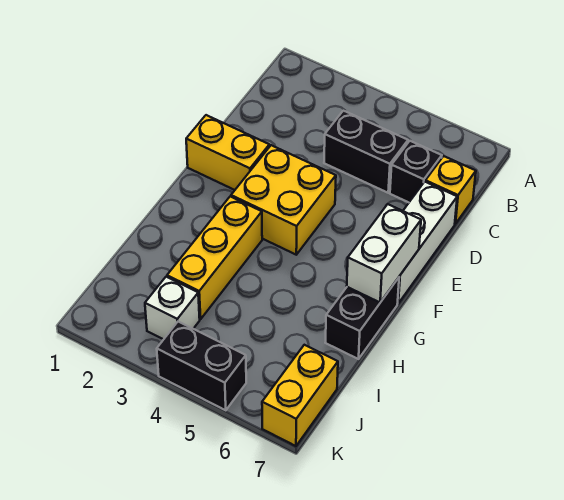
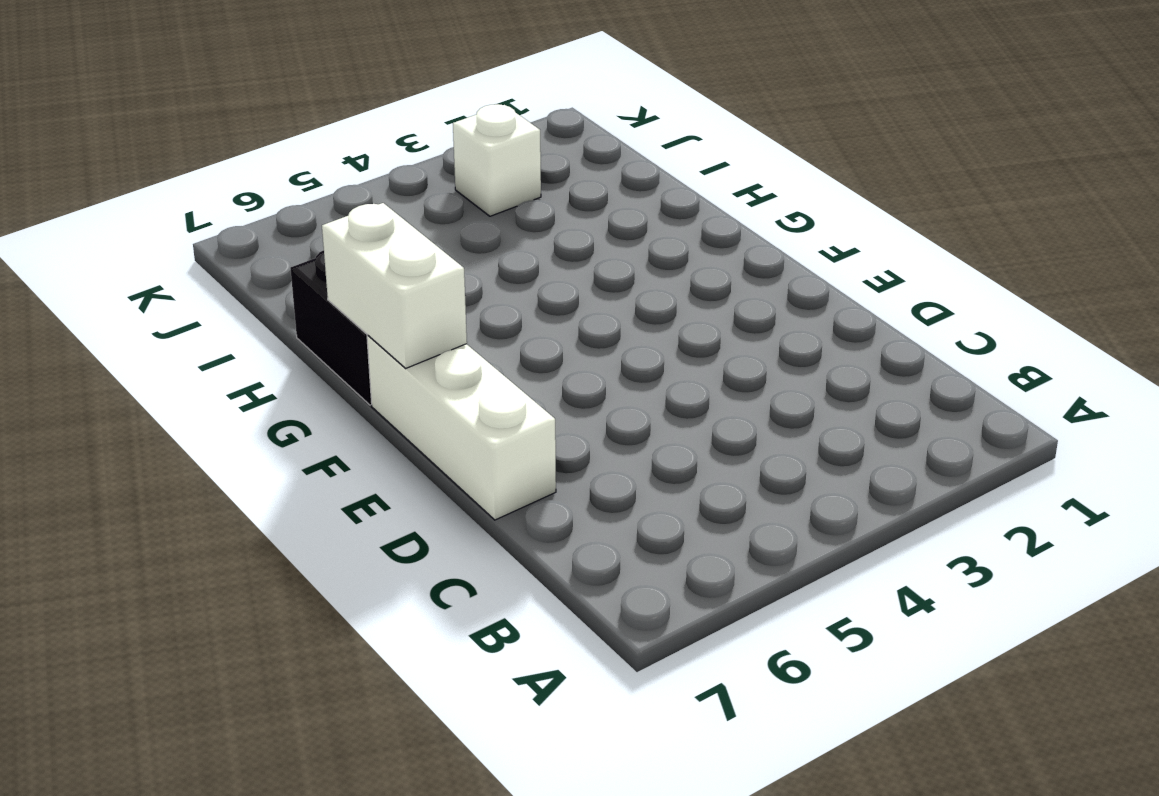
none -> black brick C4:C5 level 1
none -> black brick C6 level 1
none -> yellow brick C7 level 1

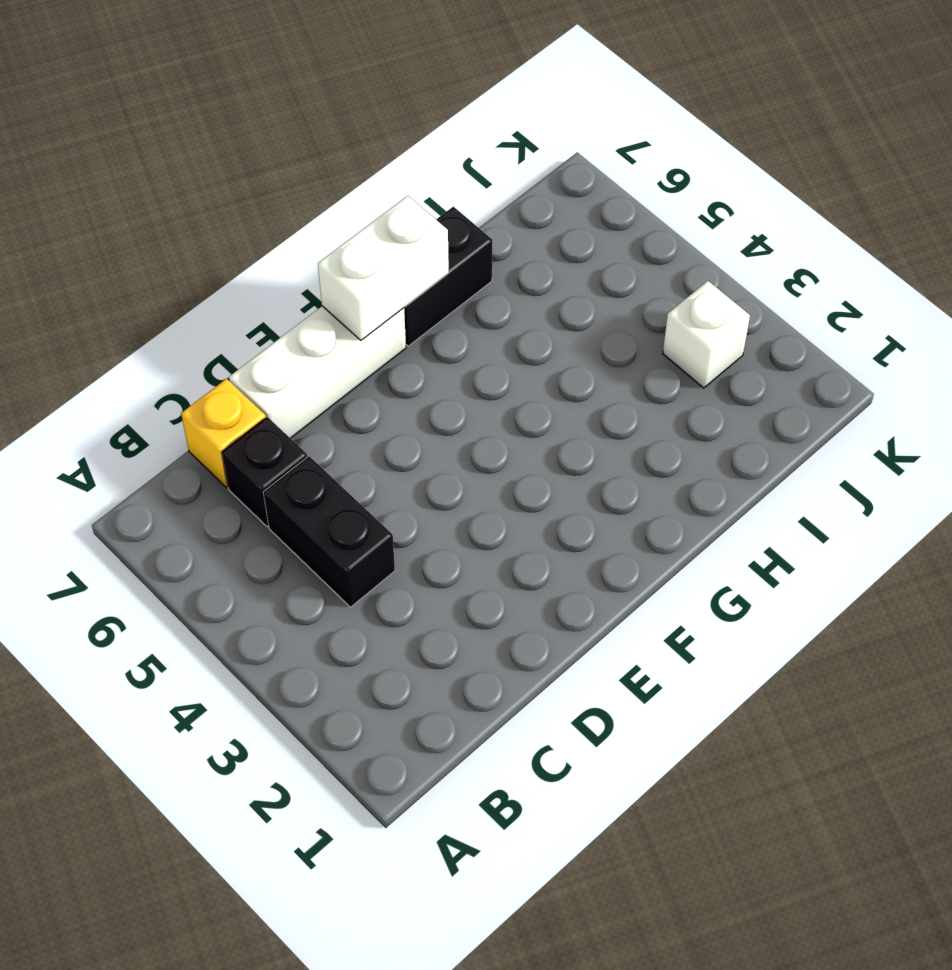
none -> yellow brick E1:E2 level 1
none -> yellow brick E3:F4 level 1
none -> yellow brick G3:I3 level 1

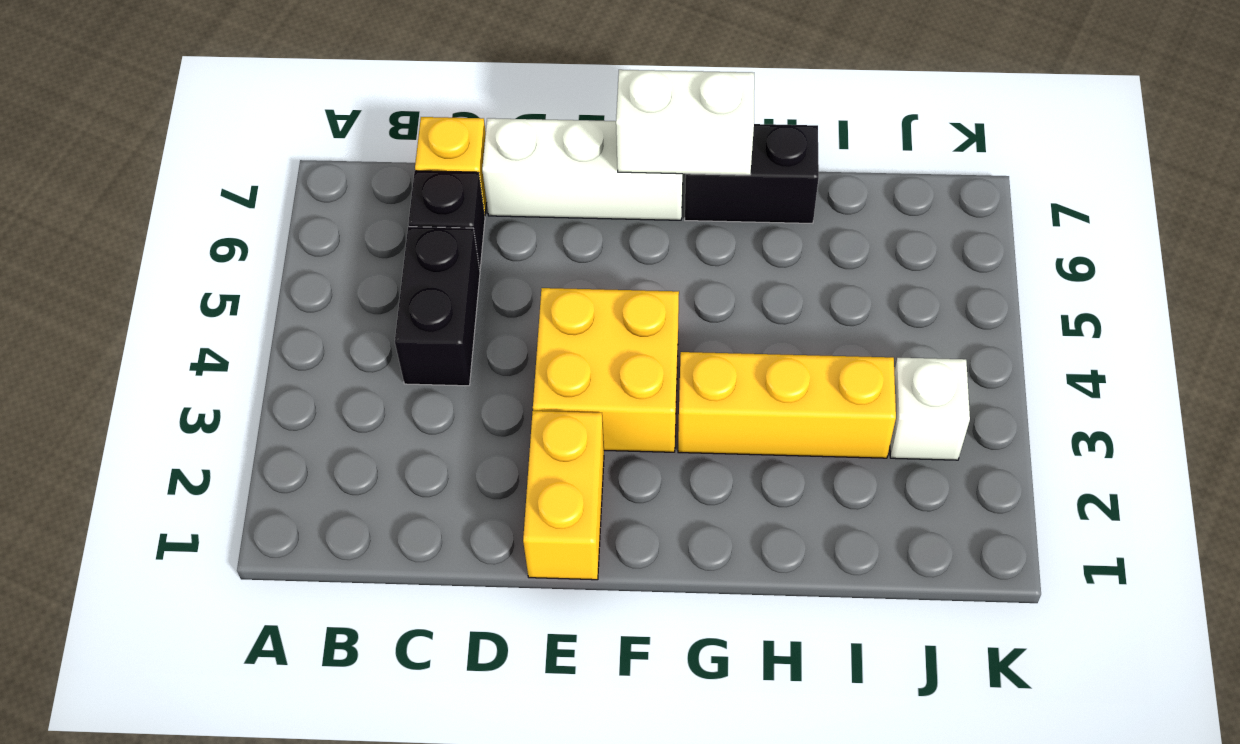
none -> yellow brick J7:K7 level 1
none -> black brick K4:K5 level 1

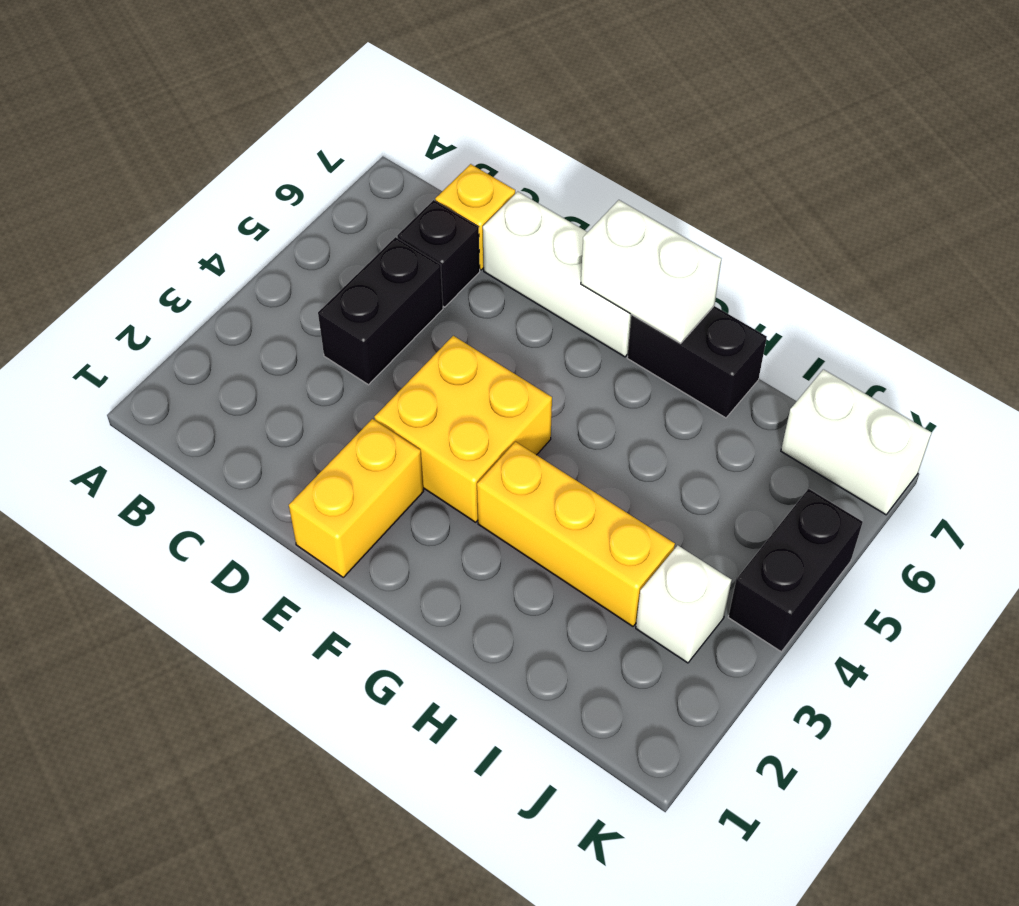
white brick J7:K7 level 1 -> yellow brick J7:K7 level 1

